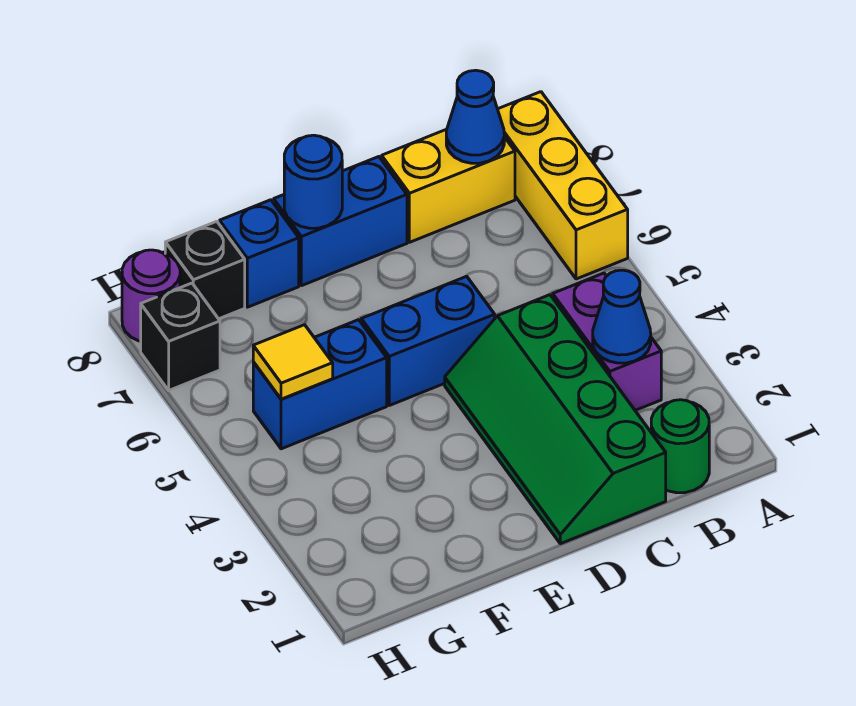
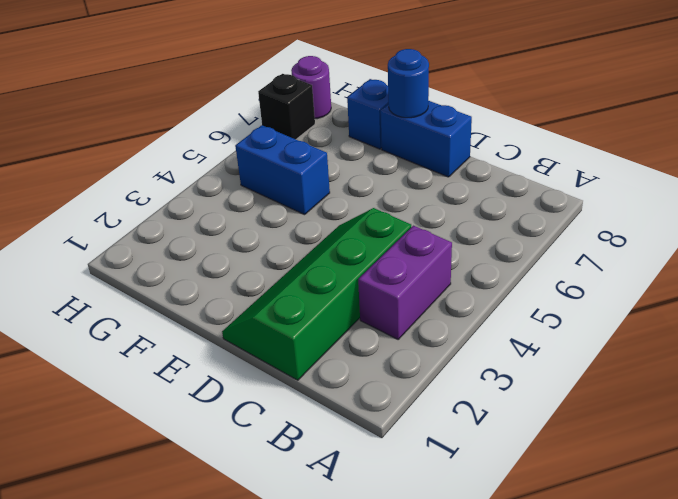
none -> yellow brick A6:A8 level 1
none -> green round brick B1 level 1
none -> yellow brick B8:C8 level 1

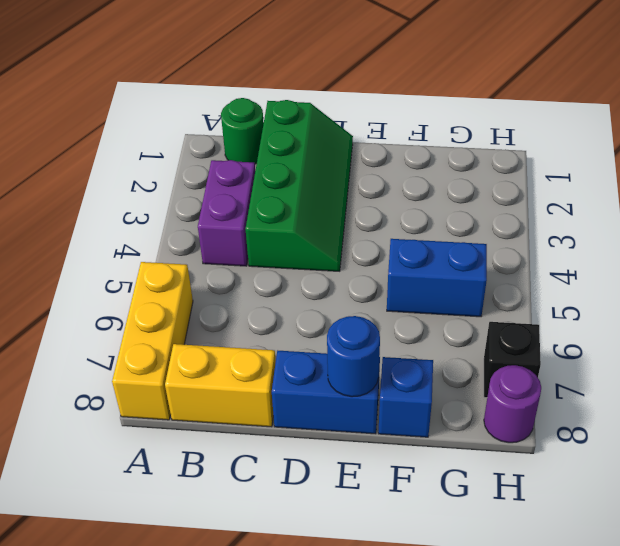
none -> blue brick D5:E5 level 1
none -> black brick G8 level 1
none -> blue cone B3 level 2

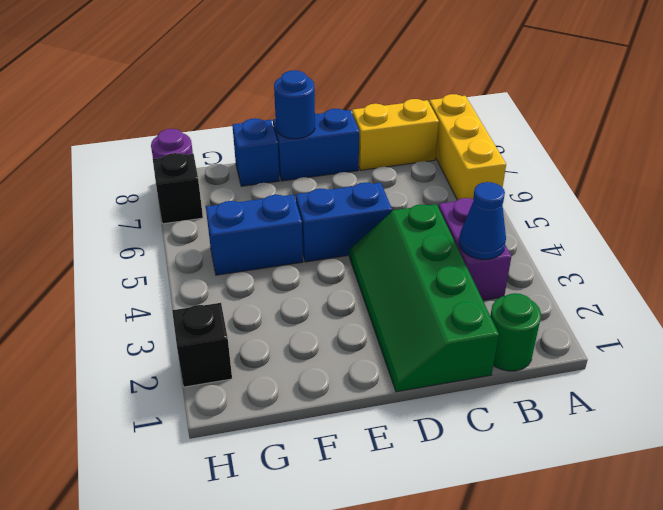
black brick H2 level 1 -> black brick G8 level 1
none -> blue cone B8 level 2
none -> yellow tile G5 level 2

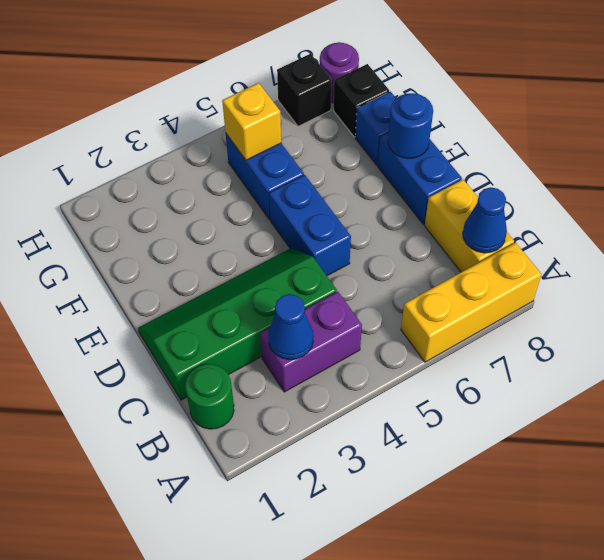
yellow brick G5 level 2 -> yellow tile G5 level 2

